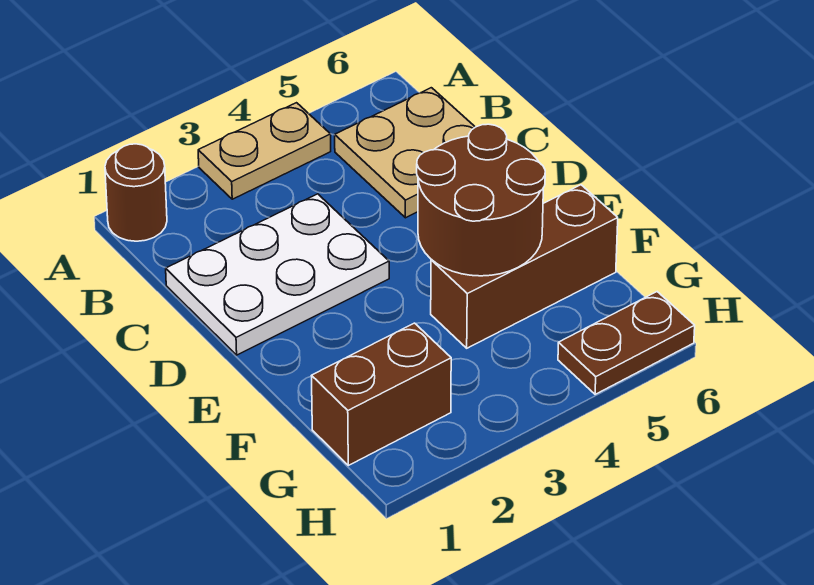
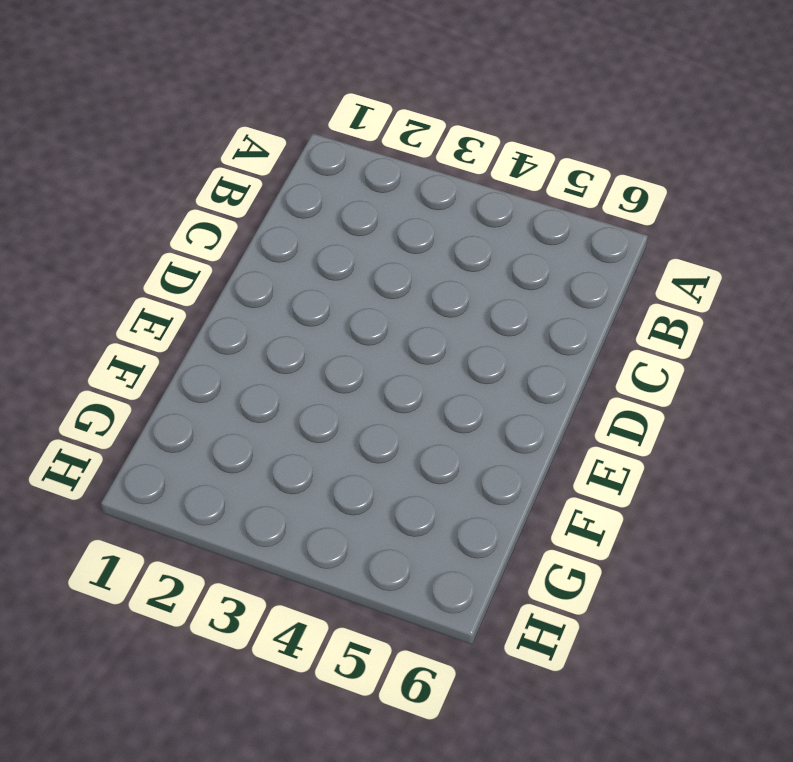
none -> brown round brick A1 level 1
none -> tan plate A3:A4 level 1

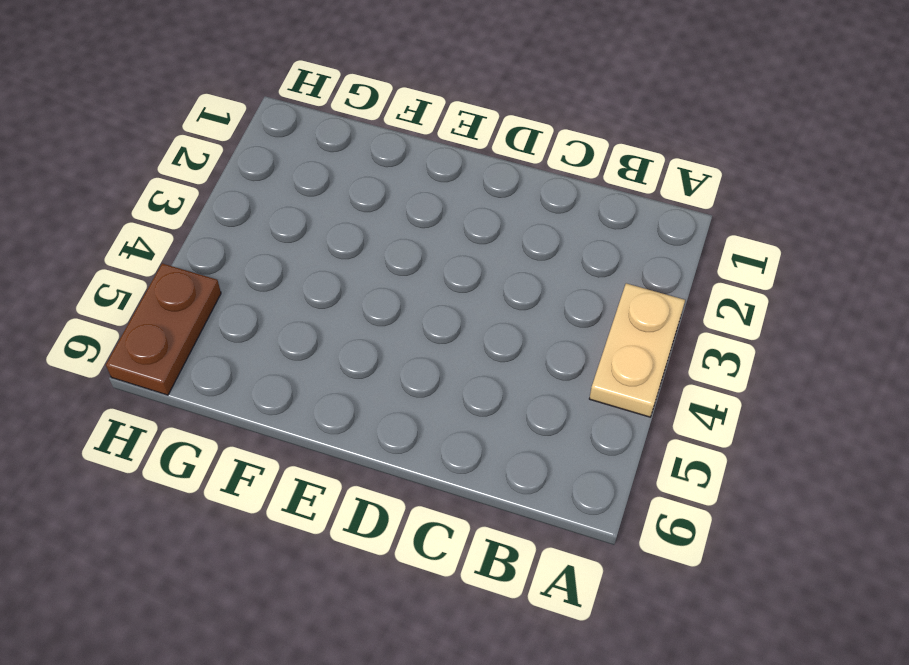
none -> brown round brick A1 level 1
none -> tan plate B5:C6 level 1

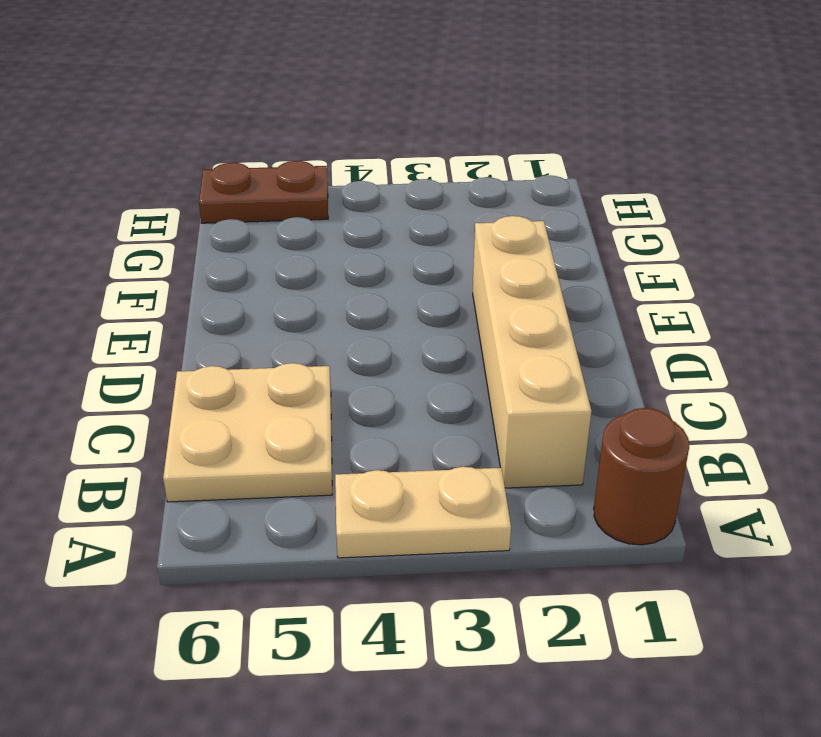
tan brick B2:E2 level 1 -> white plate C1:D3 level 1
none -> brown brick F4:F6 level 1
none -> brown brick G1:G2 level 1

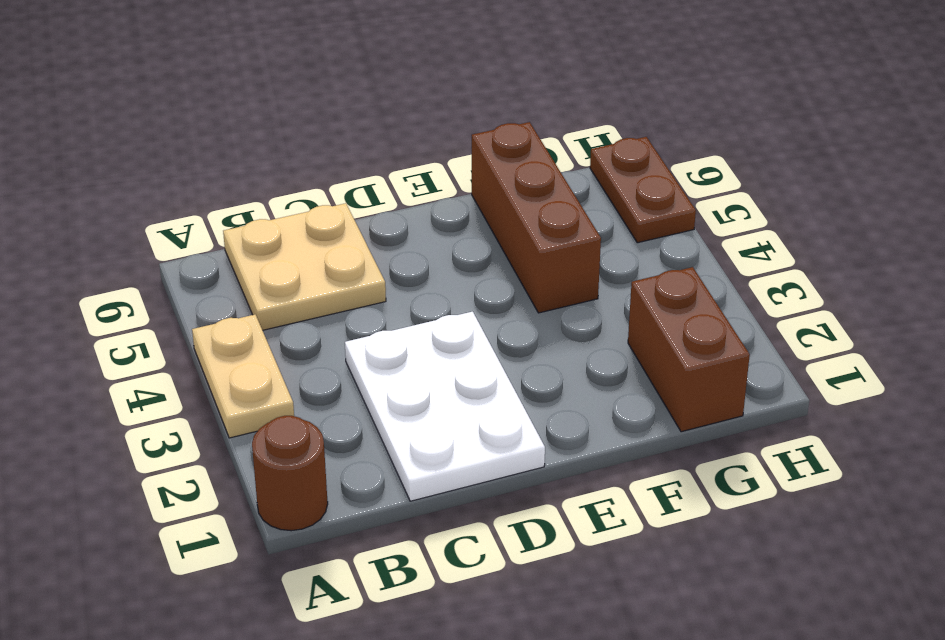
none -> brown round brick E4:F5 level 2

